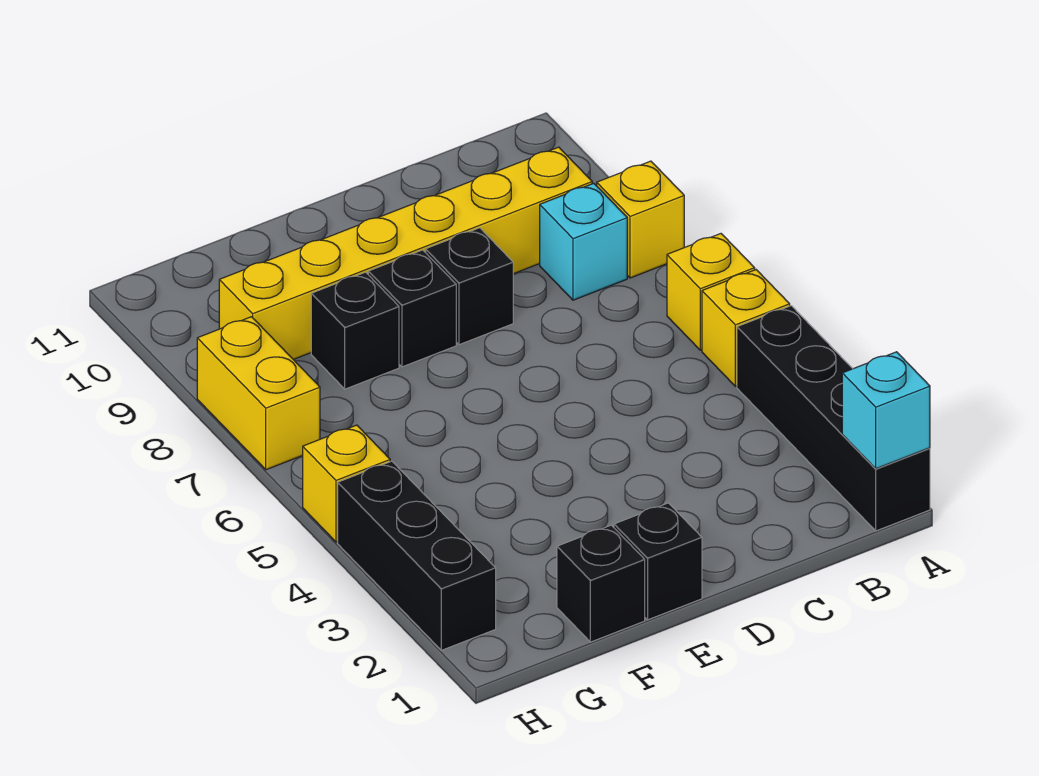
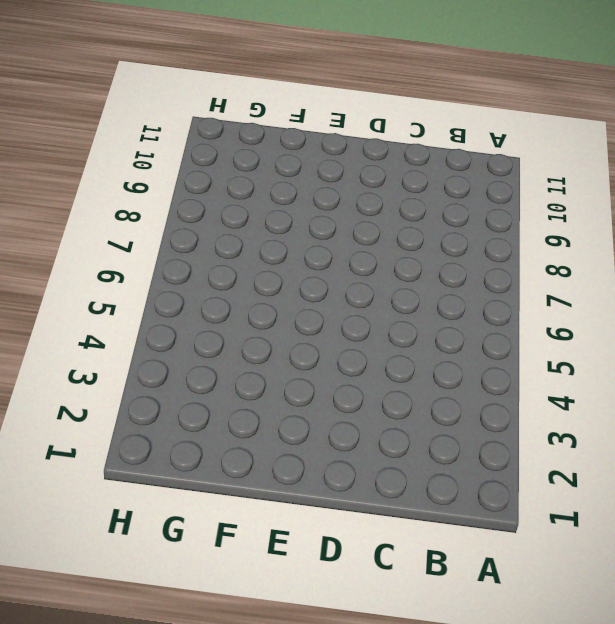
none -> black brick A1:A4 level 1
none -> yellow brick A5 level 1
none -> yellow brick A6 level 1

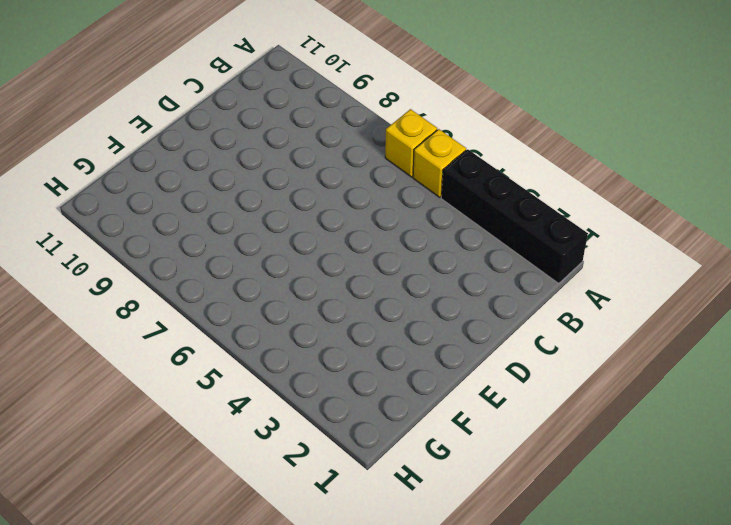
none -> yellow brick A8 level 1
none -> cyan brick B8 level 1
none -> yellow brick B9:G9 level 1

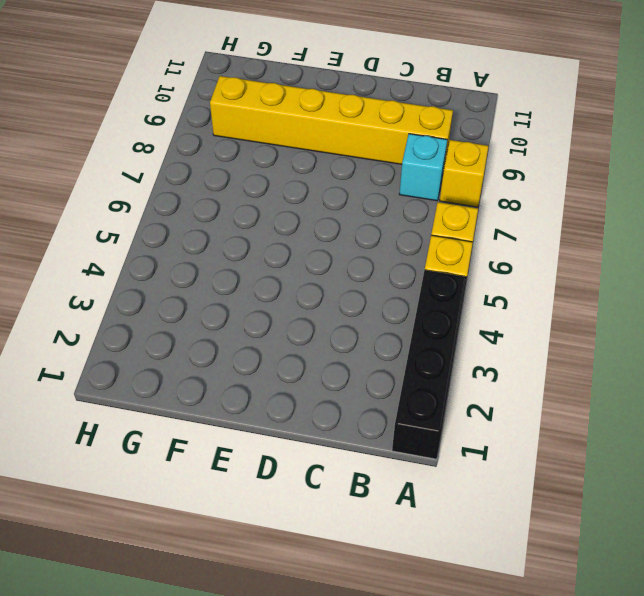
none -> black brick D8 level 1
none -> black brick E1 level 1
none -> black brick E8 level 1

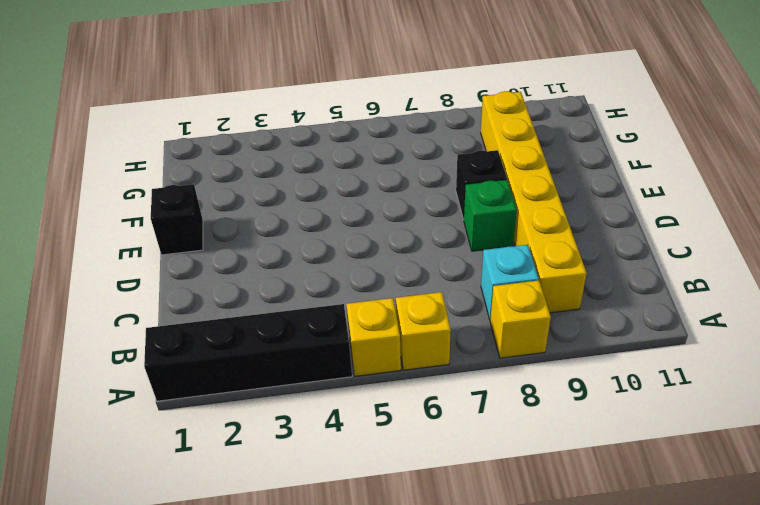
green brick D8 level 1 -> black brick D8 level 1
none -> black brick F1 level 1
none -> black brick F8 level 1
none -> black brick H2:H4 level 1

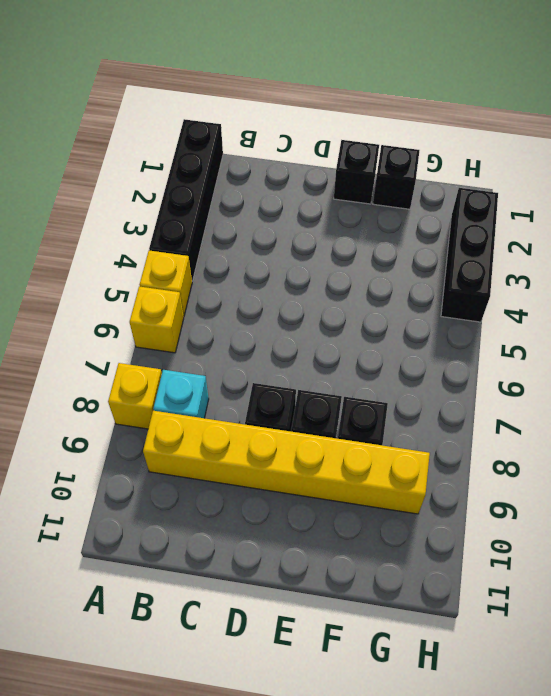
none -> yellow brick H5 level 1
none -> yellow brick H7:H8 level 1
none -> cyan brick A1 level 2

